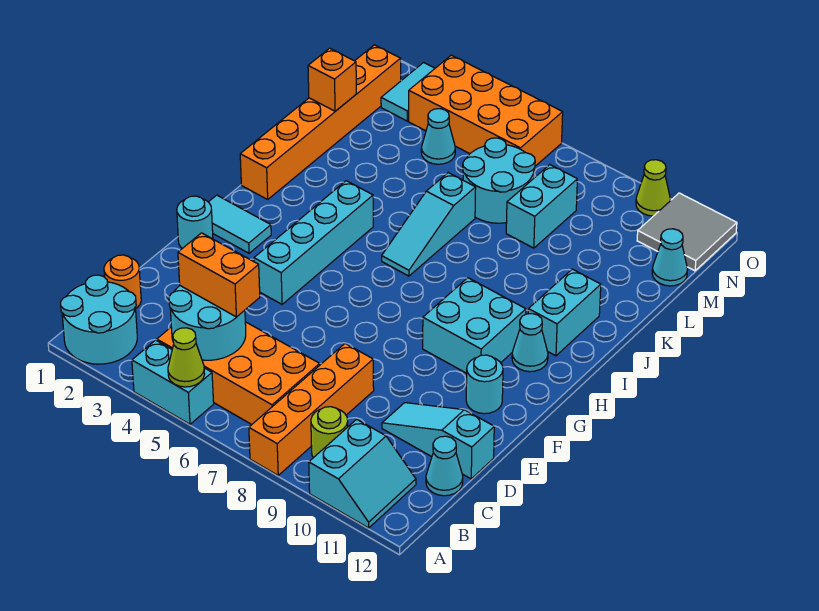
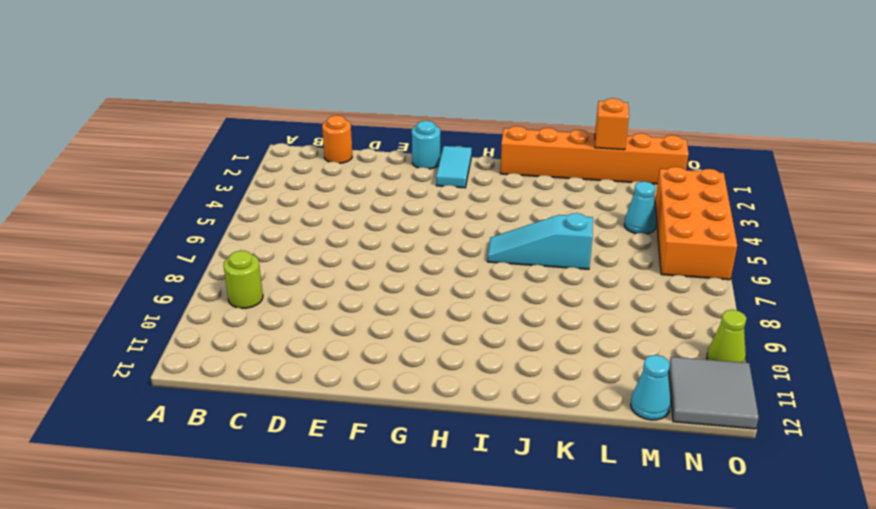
none -> cyan round brick A1:B2 level 1
none -> cyan brick A4:A5 level 1
none -> orange brick A8:D8 level 1
none -> cyan slope A10:B11 level 1 top 10

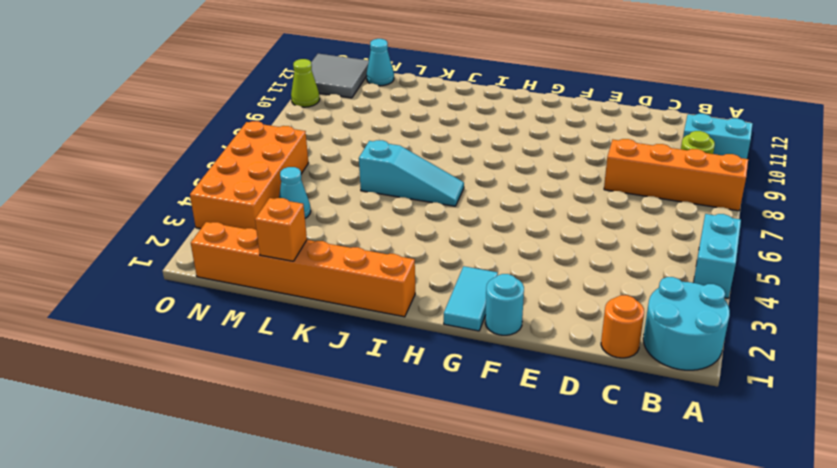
none -> orange brick B4:C7 level 1
none -> cyan cone C12 level 1
none -> cyan slope D10:D12 level 1 top 12
none -> cyan brick F4:I4 level 1

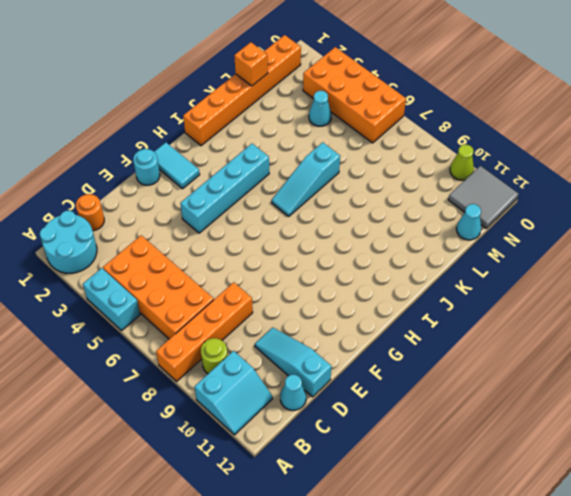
none -> cyan round brick F11 level 1
none -> cyan brick G9:H10 level 1
none -> cyan cone H11 level 1
none -> cyan brick I11:J11 level 1

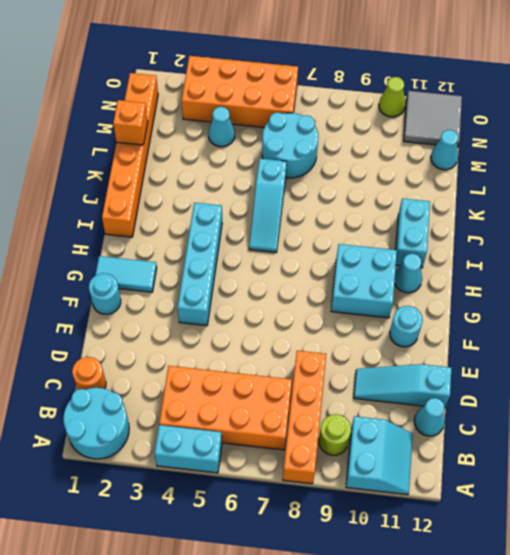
none -> cyan brick L8:M8 level 1
none -> cyan tile N2:O2 level 1
none -> lime cone A5 level 2
none -> cyan round brick B4:C5 level 2

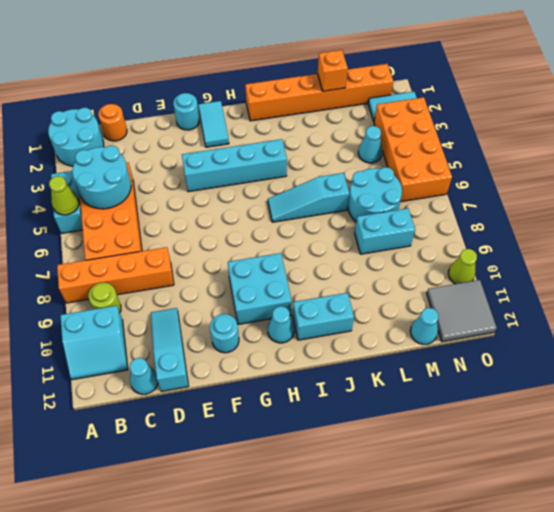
none -> orange brick C4:C5 level 3

